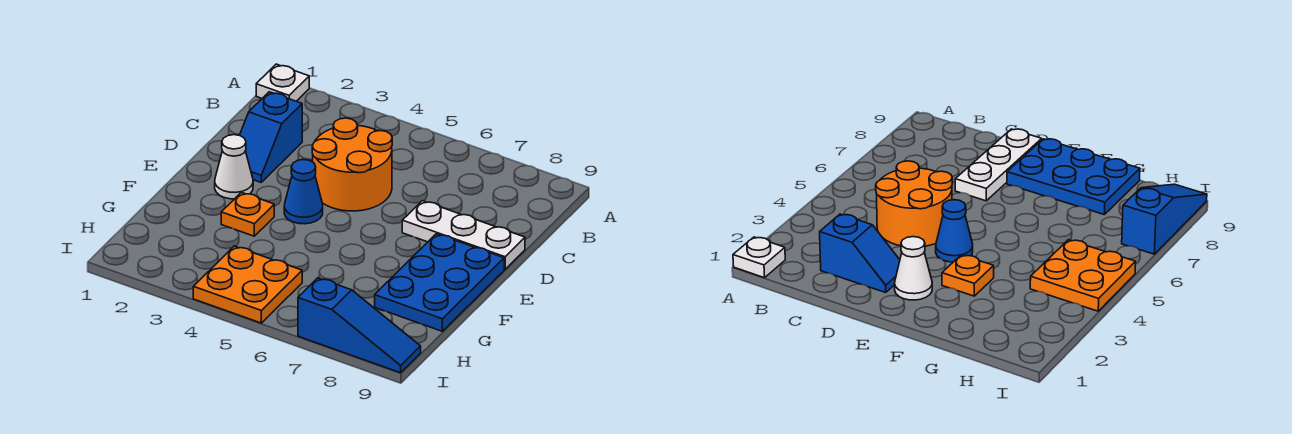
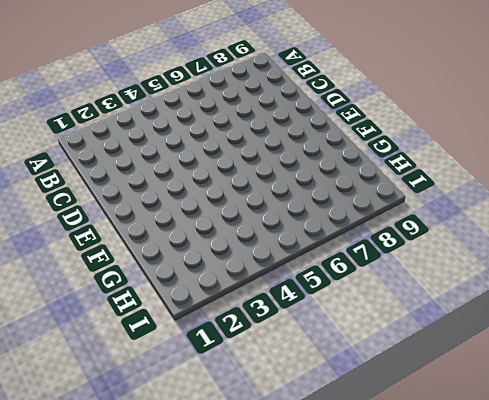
none -> white plate A1 level 1
none -> blue slope C2:D2 level 1 top C

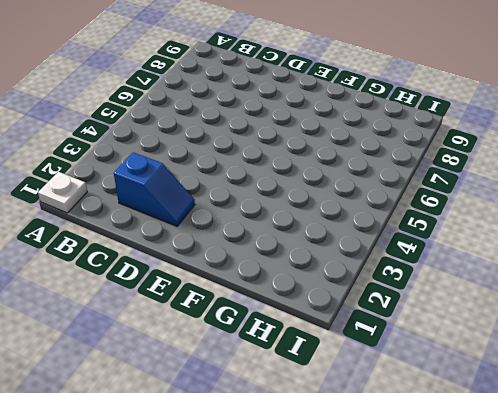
none -> orange round brick C4:D5 level 1
none -> white plate D7:D9 level 1

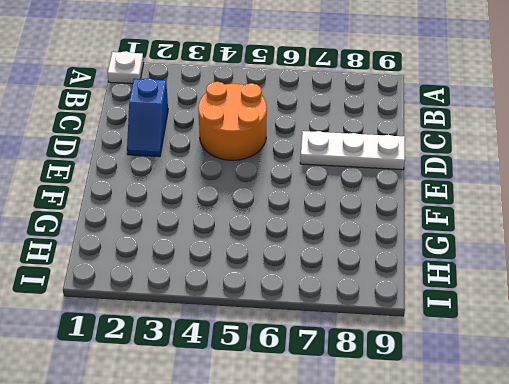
none -> white cone E2 level 1
none -> blue cone E4 level 1

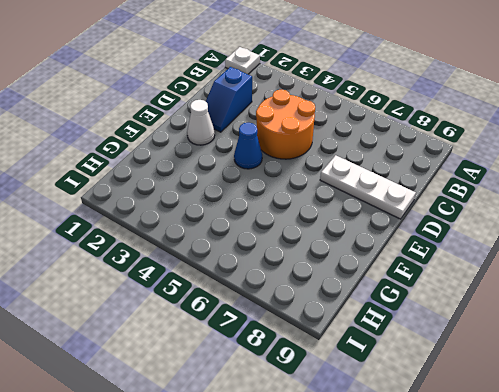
none -> blue plate E8:G9 level 1
none -> orange plate F3 level 1

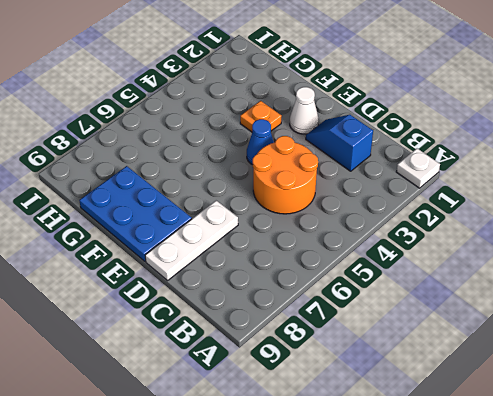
none -> orange plate H4:I5 level 1
none -> blue slope I7:I9 level 1 top 7

